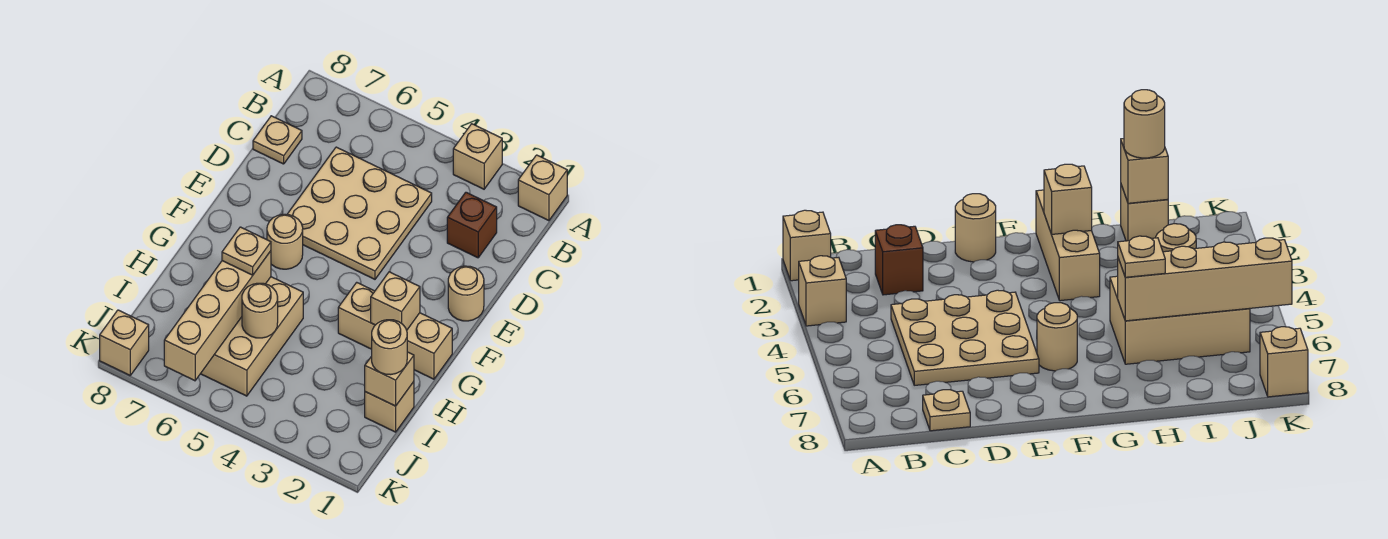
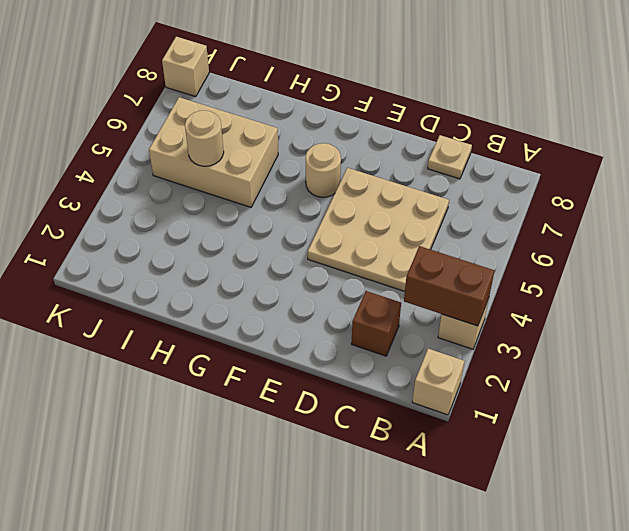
brown brick A3:B3 level 2 -> none
none -> tan round brick E1 level 1
none -> tan brick G1:G3 level 1
none -> tan brick I1 level 1

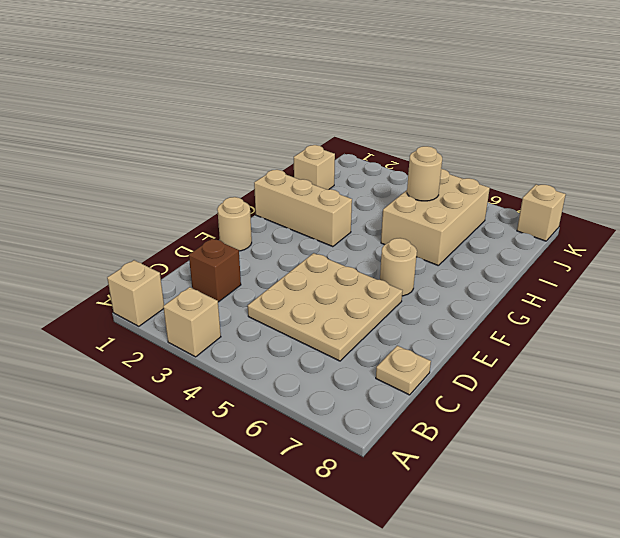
none -> tan brick G2 level 2
none -> tan brick H6:K6 level 2
none -> tan brick I1 level 2

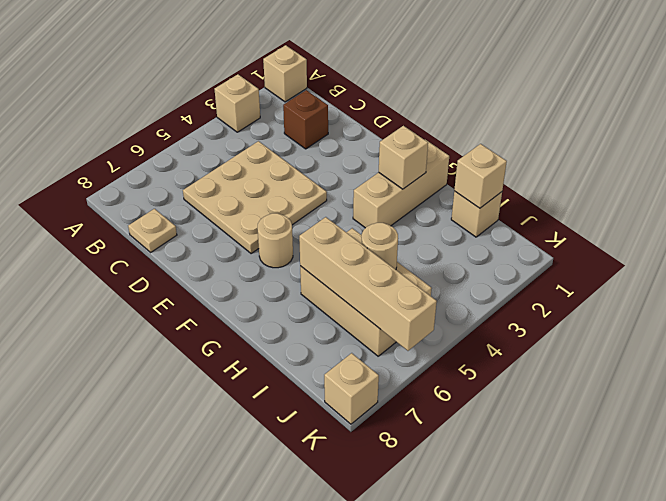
none -> tan round brick E1 level 1
none -> tan plate H6 level 3
none -> tan round brick I1 level 3

